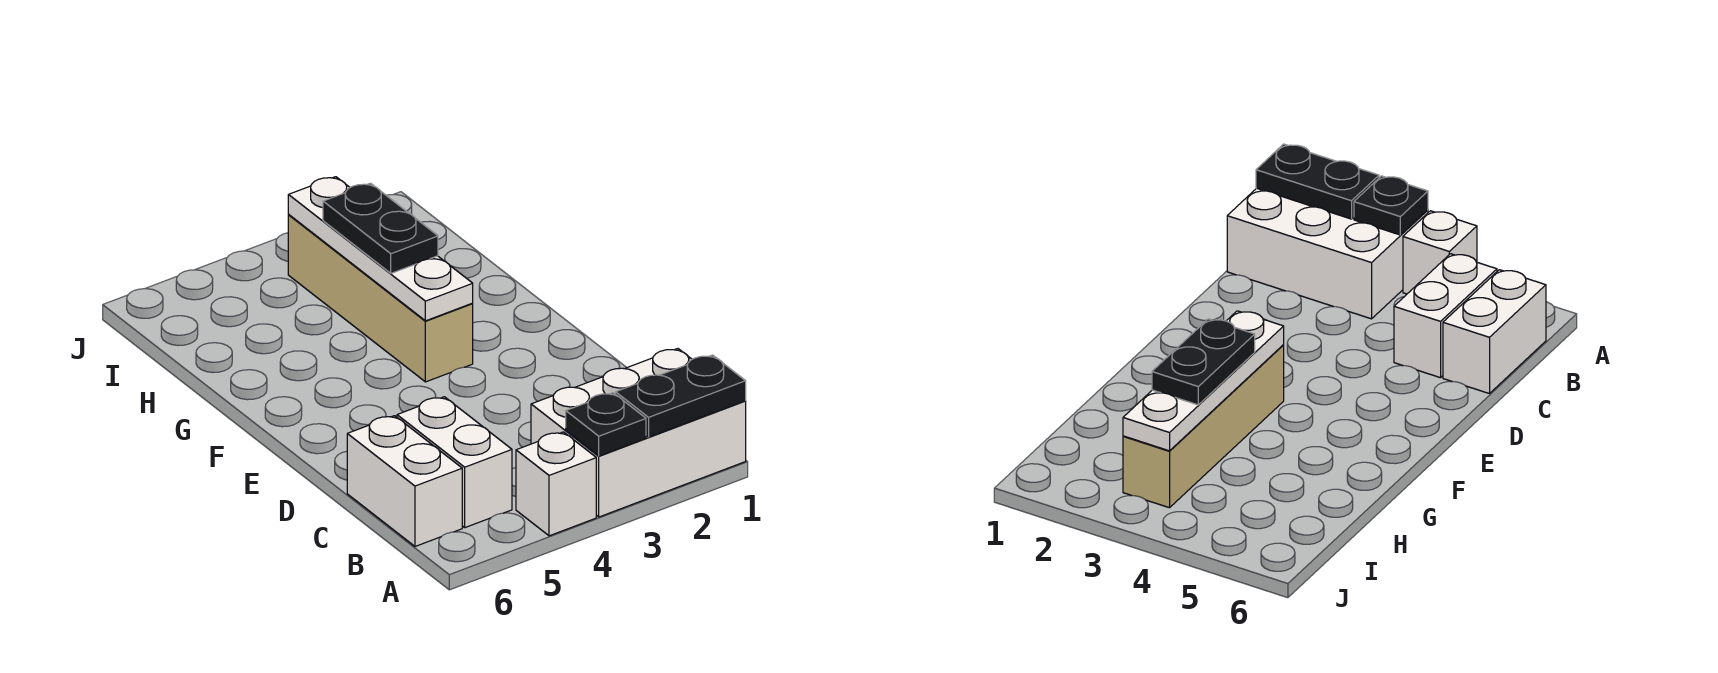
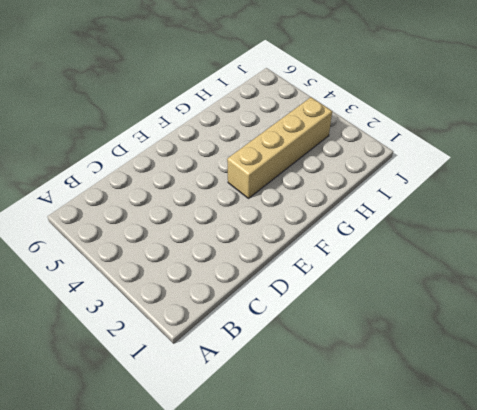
none -> white brick A1:B3 level 1
none -> white brick A4 level 1

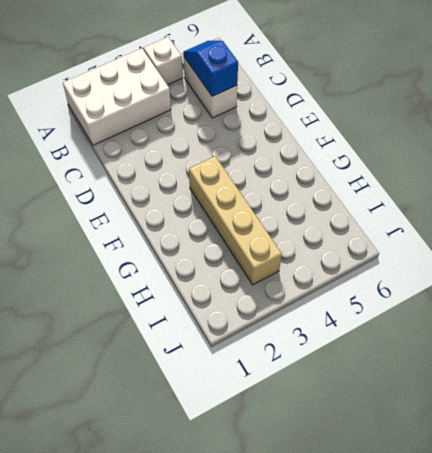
blue slope B5:C5 level 2 top C -> none
none -> white brick B6:C6 level 1
none -> black plate A1:A2 level 2

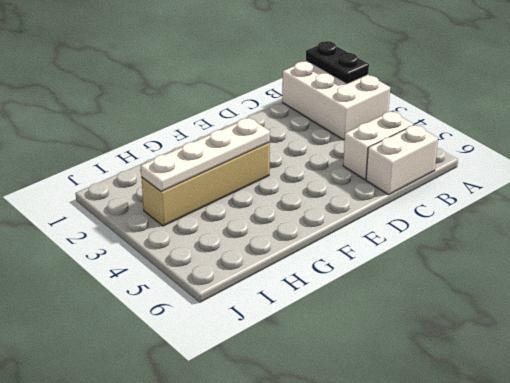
none -> white brick A4 level 1
none -> black plate A3 level 2

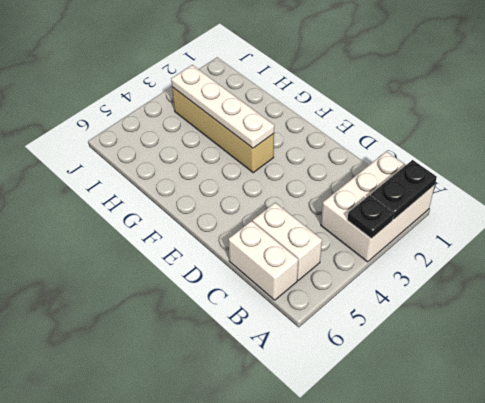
none -> white brick A4 level 1
none -> black plate G3:H3 level 3

